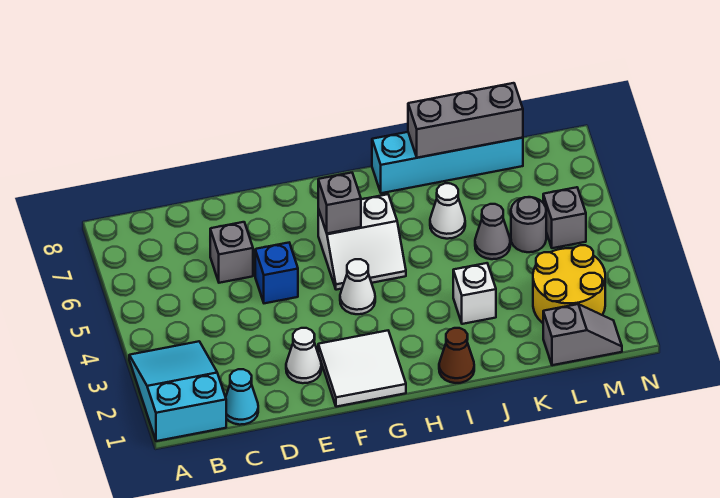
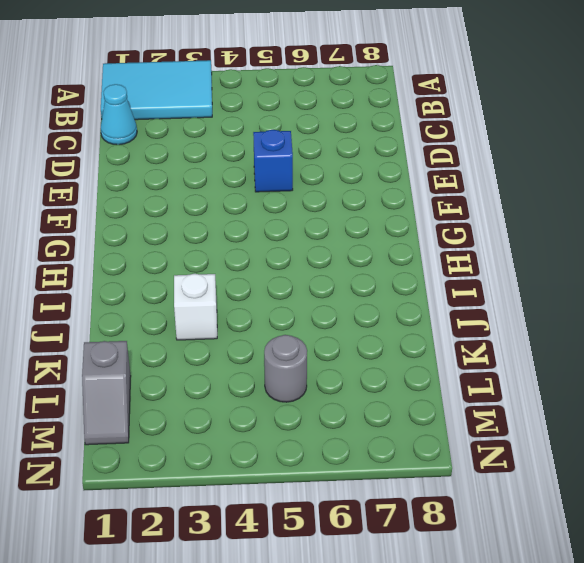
cyan tile A1:B3 level 1 -> cyan slope A1:B3 level 1 top 1
none -> grey brick D6 level 1
none -> white cone E2 level 1
none -> white tile F1:G2 level 1

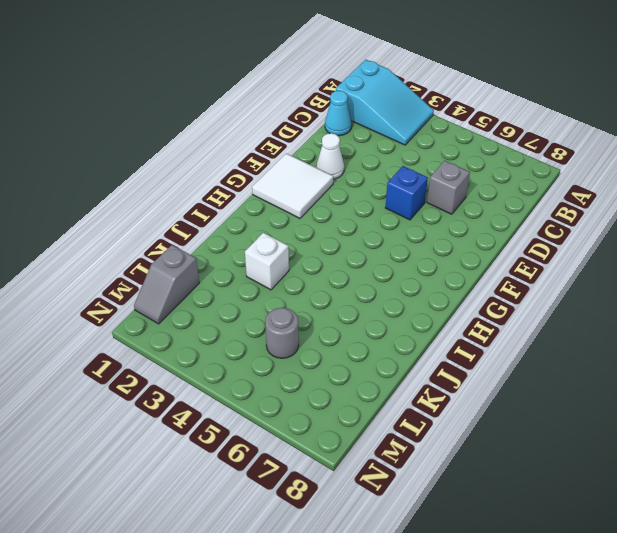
none -> white cone G4 level 1
none -> white slope G5:H6 level 1 top 6
none -> brown cone I1 level 1

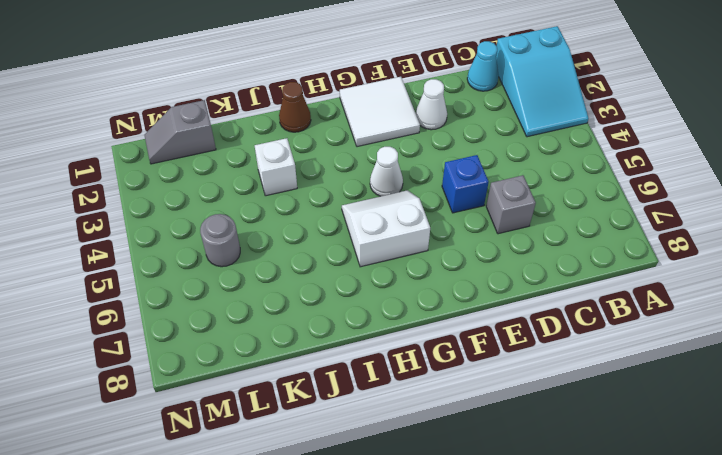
none -> cyan brick I8:L8 level 1
none -> white cone J6 level 1
none -> grey cone K5 level 1

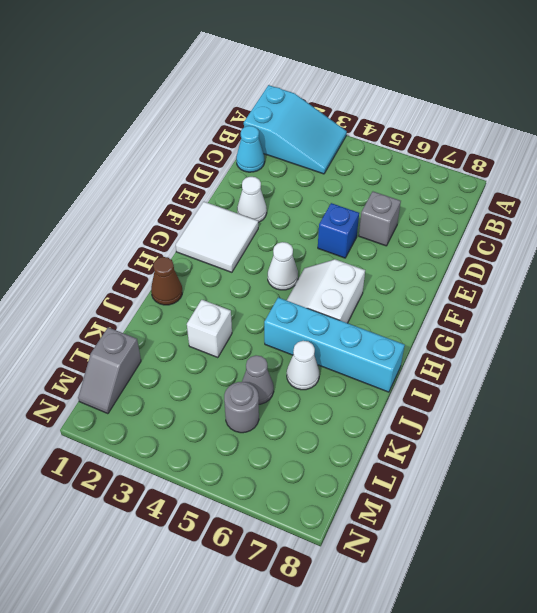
cyan brick I5:I8 level 1 -> cyan brick I8:L8 level 1
none -> yellow round brick L2:M3 level 1
none -> grey brick M5 level 1
none -> grey brick G6 level 2

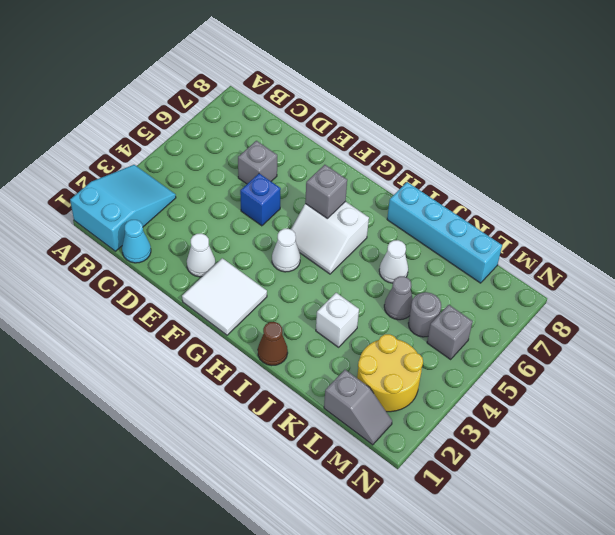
none -> grey brick J8:L8 level 2

